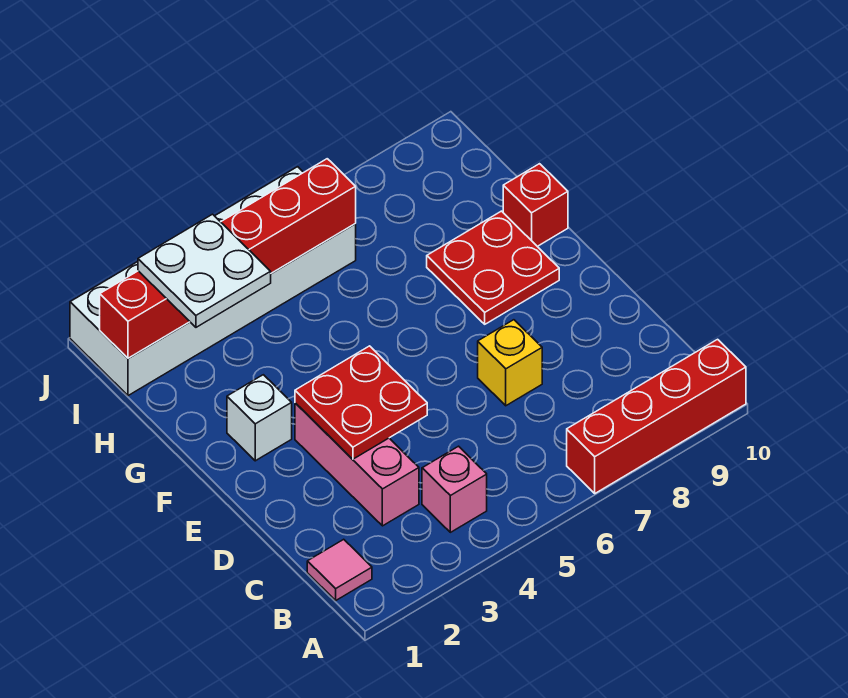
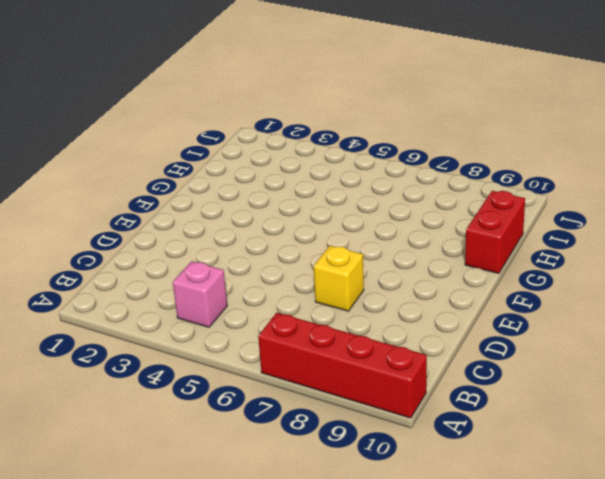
red brick G10:H10 level 1 -> red brick G10 level 1
none -> pink tile B1 level 1
none -> pink brick C3:E3 level 1
none -> white brick F2 level 1

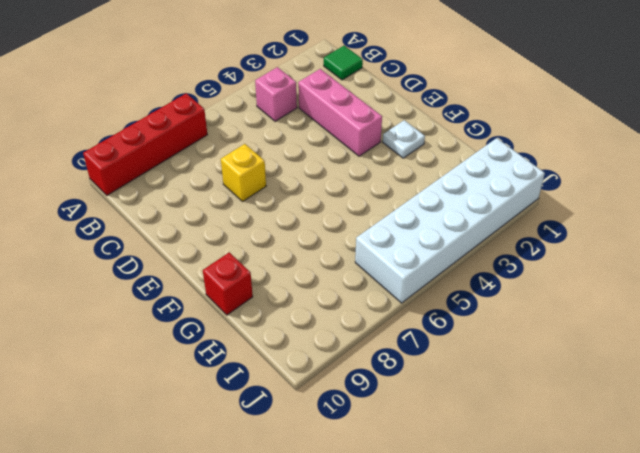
green tile B1 level 1 -> pink tile B1 level 1
white plate F2 level 1 -> white brick F2 level 1
none -> red plate F8:G9 level 1
none -> red plate D3:E4 level 2
none -> red brick I1:I6 level 2

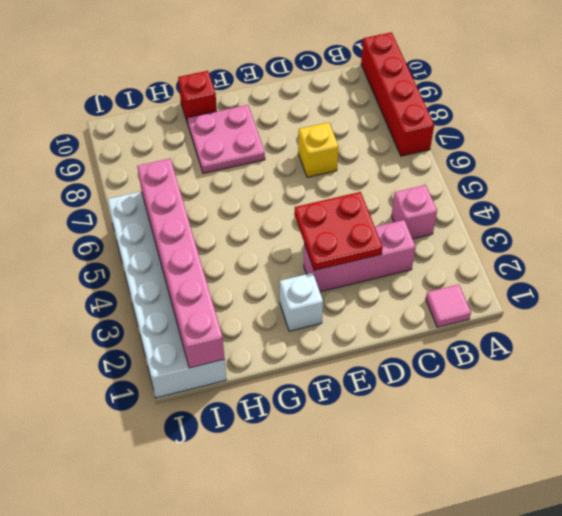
pink plate F8:G9 level 1 -> red plate F8:G9 level 1
pink brick I1:I6 level 2 -> red brick I1:I6 level 2
none -> white plate H2:I3 level 3

